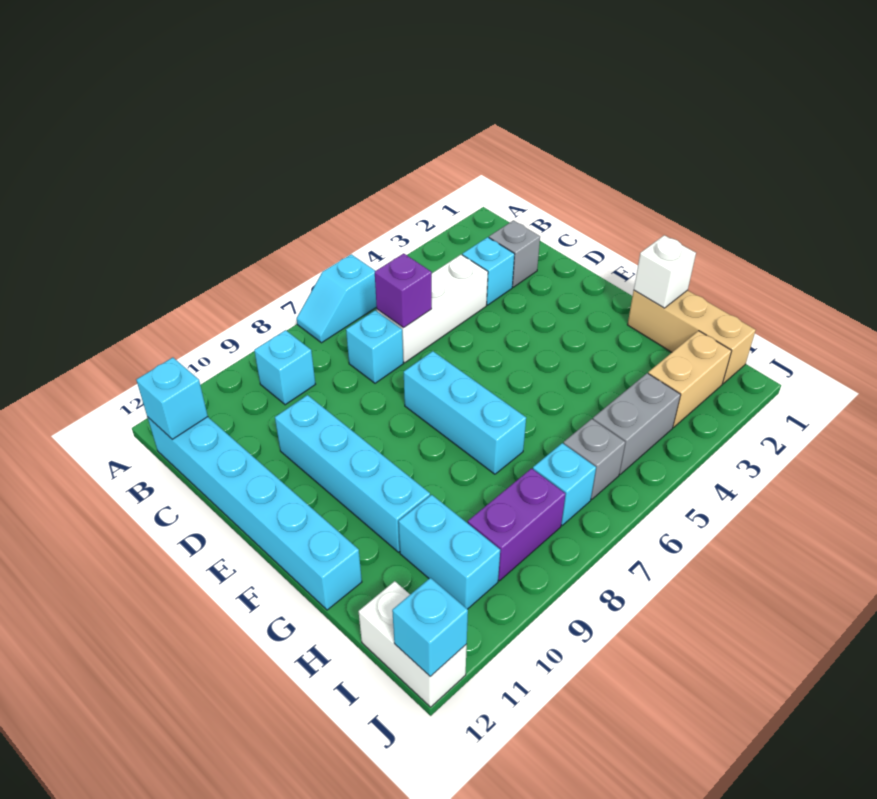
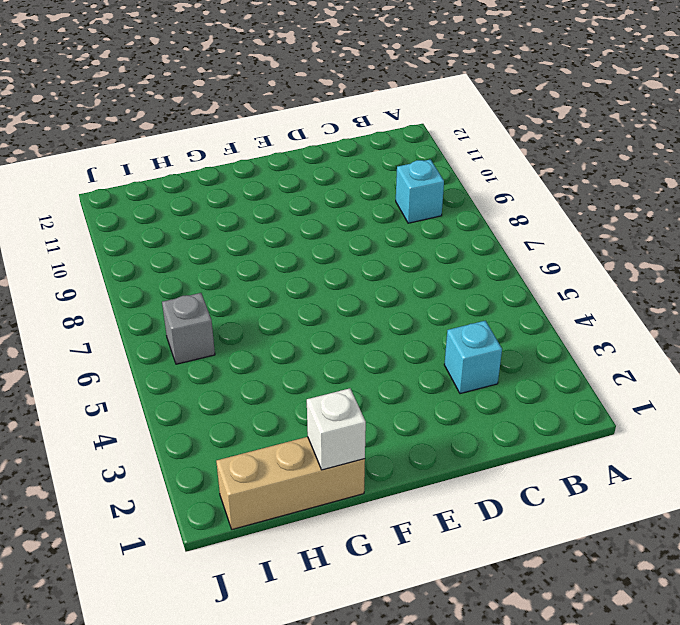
none -> cyan slope A6:A7 level 1 top 6
none -> cyan brick B12:G12 level 1
none -> grey brick C2 level 1

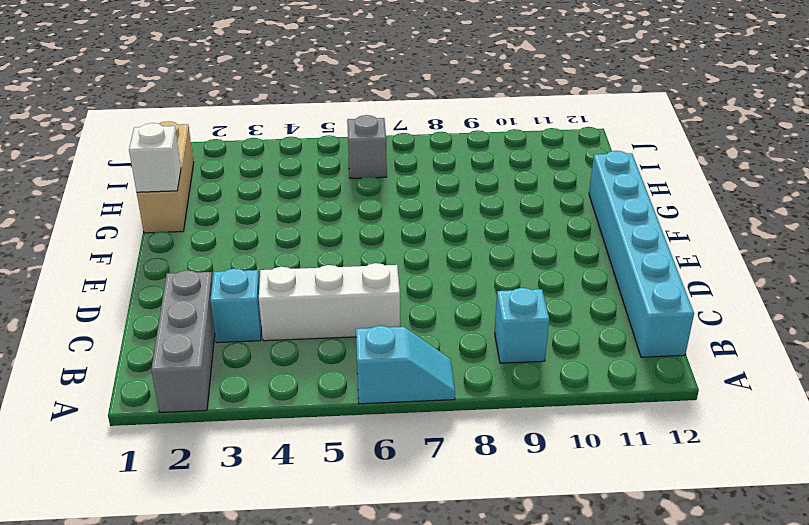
grey brick A2:C2 level 1 -> grey brick C2 level 1
none -> cyan brick C7 level 1
none -> cyan brick D10:G10 level 1
none -> cyan brick E7:G7 level 1

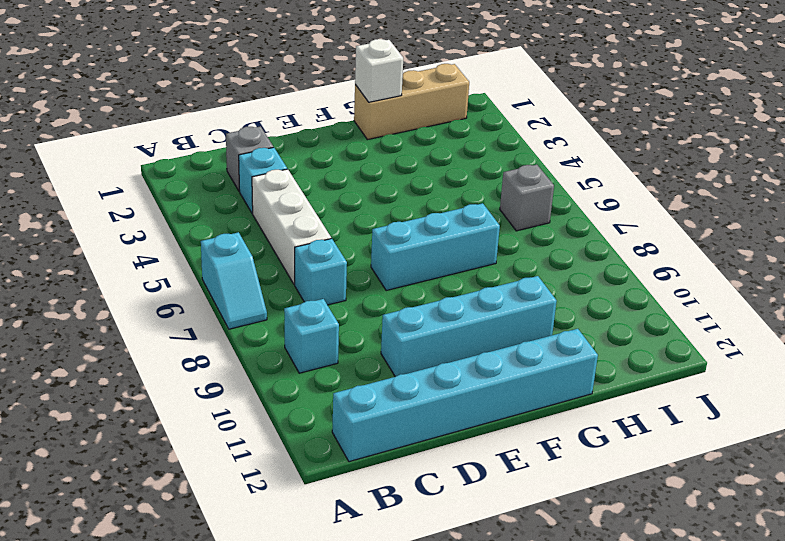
none -> cyan brick H10:I10 level 1
none -> tan brick I2:I3 level 1
none -> grey brick I4:I5 level 1

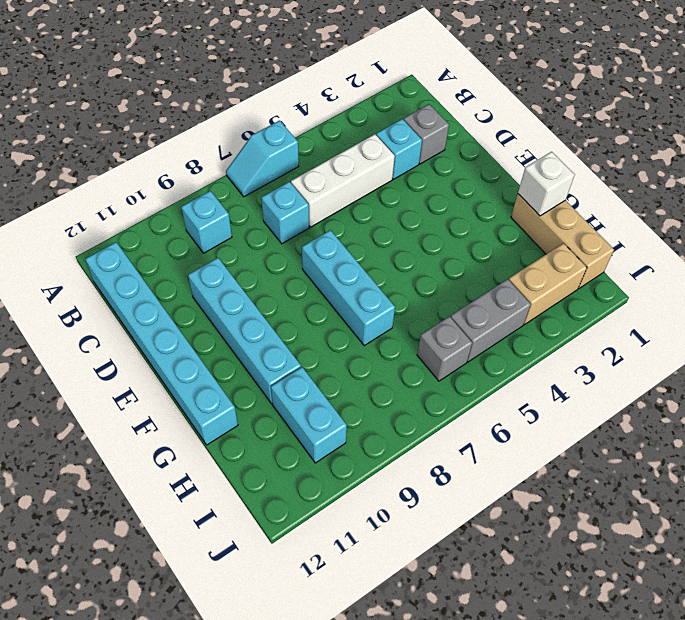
none -> cyan brick I7 level 1
none -> purple brick I8:I9 level 1
none -> white brick I12:J12 level 1

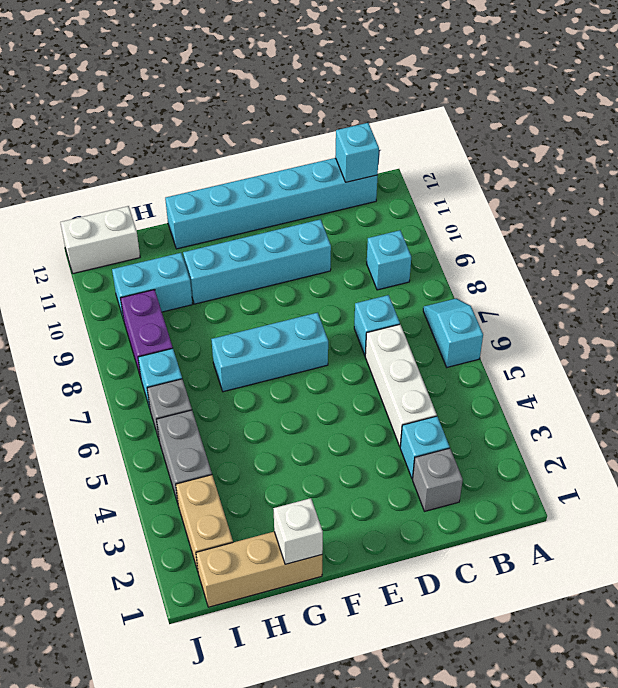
none -> purple brick C6 level 2
none -> cyan brick J12 level 2

